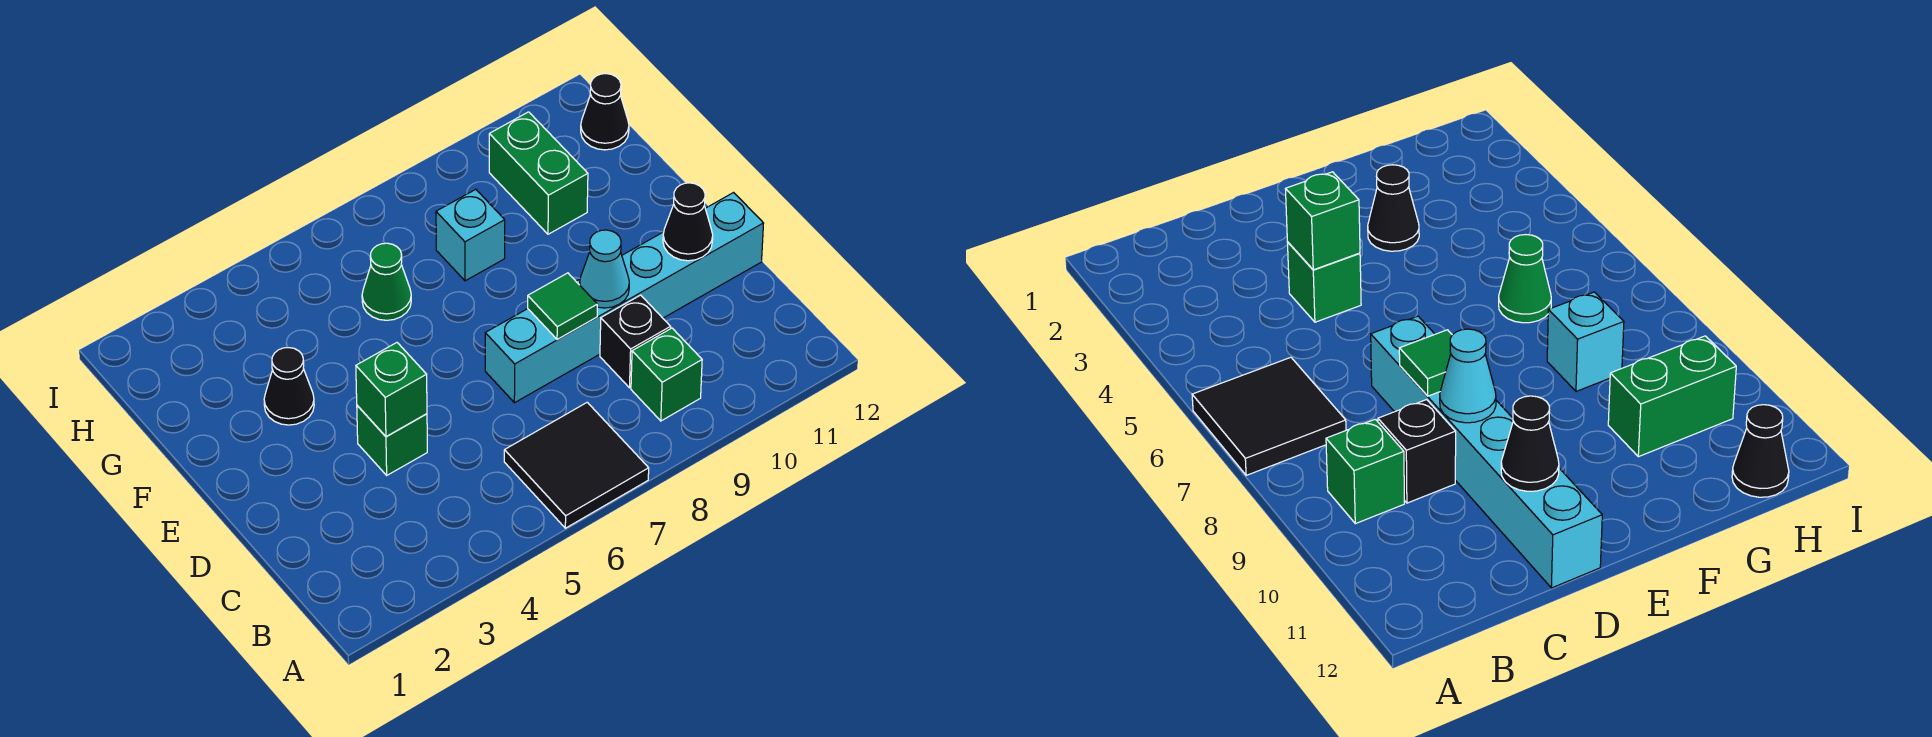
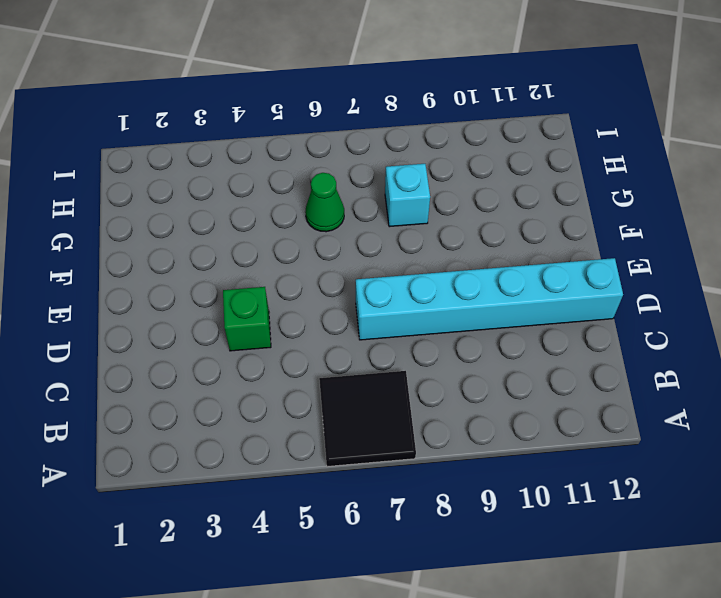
none -> green brick B9 level 1
none -> black brick C9 level 1
none -> black cone F3 level 1

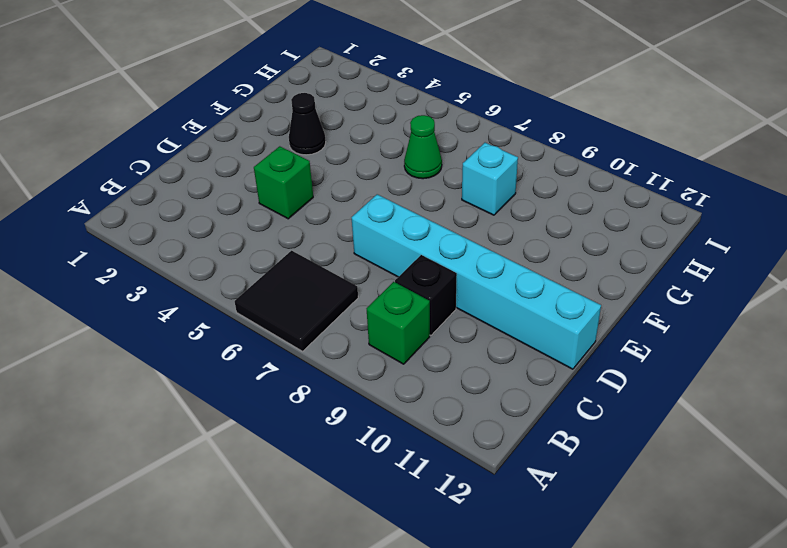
none -> green brick G10:H10 level 1
none -> black cone H12 level 1
none -> green brick D4 level 2

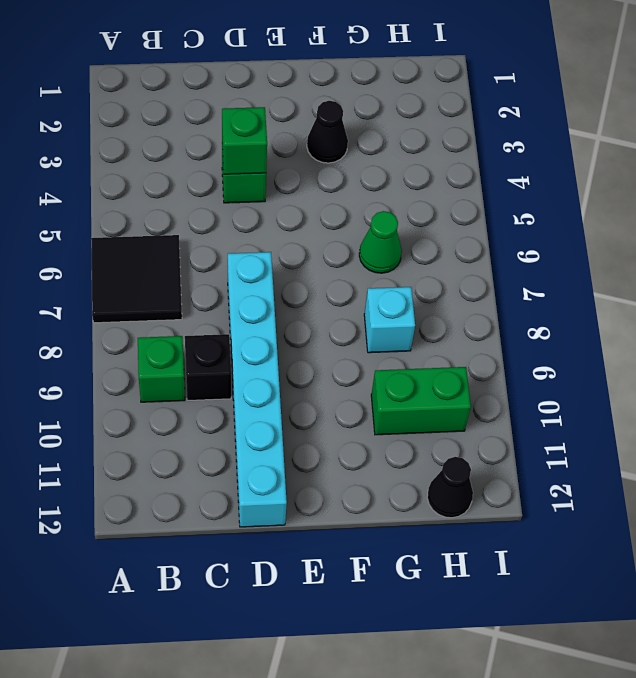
none -> green tile D8 level 2
none -> cyan cone D9 level 2
none -> black cone D11 level 2

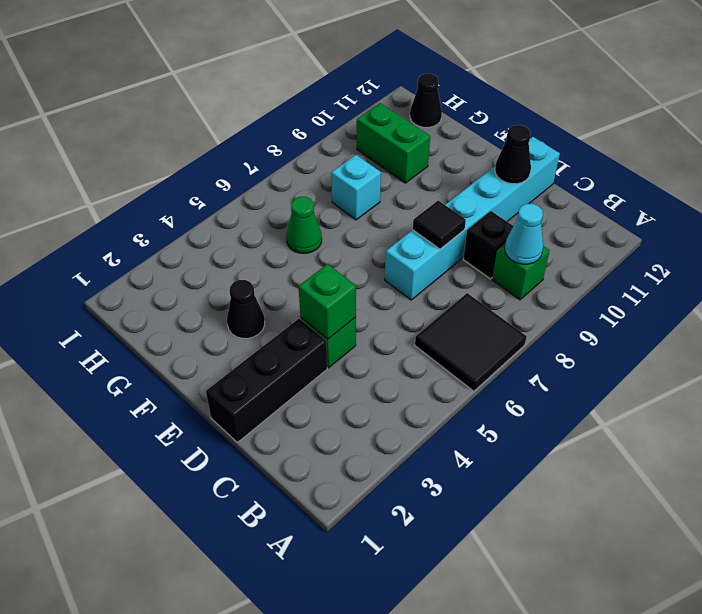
cyan cone B9 level 2 -> cyan cone D9 level 2
black brick D1:D3 level 1 -> none
black tile D8 level 2 -> green tile D8 level 2

